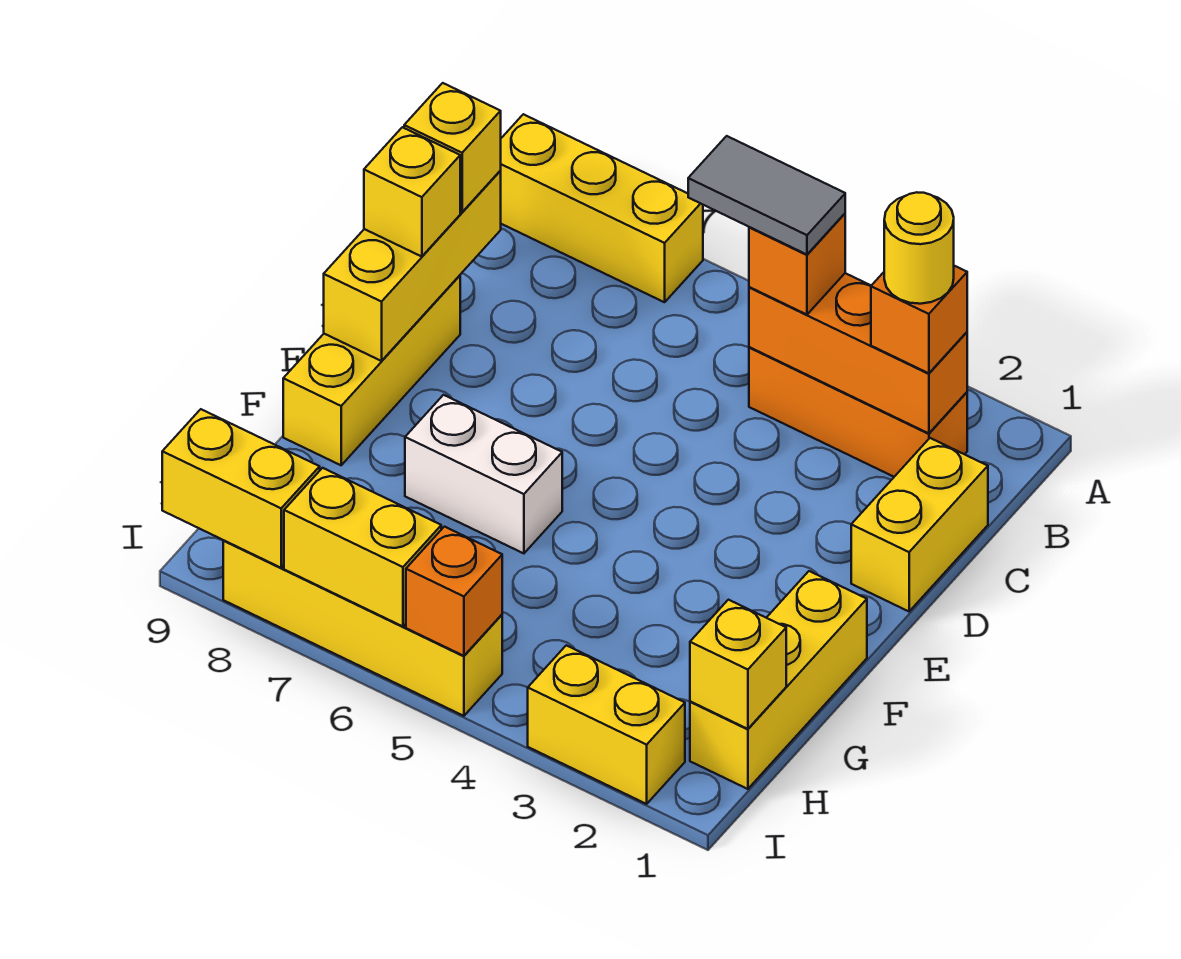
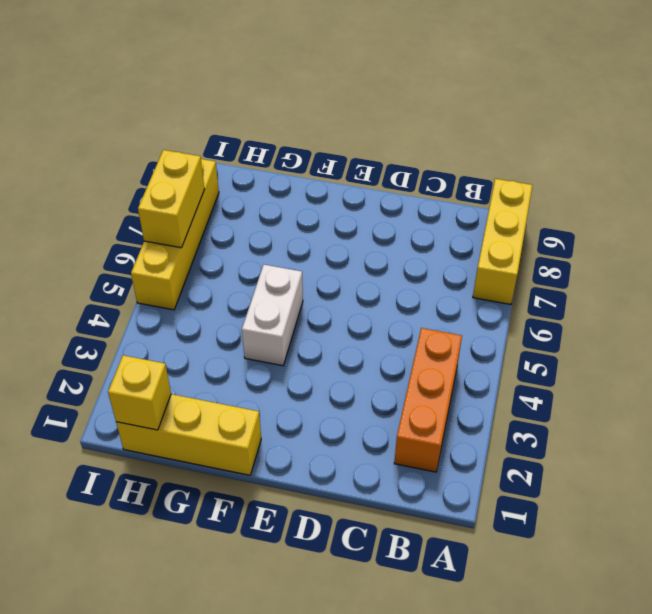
white brick F4:F5 level 1 -> white brick F6:F7 level 1
none -> yellow brick C1:D1 level 1
none -> yellow brick D9:F9 level 1
none -> yellow brick I2:I3 level 1

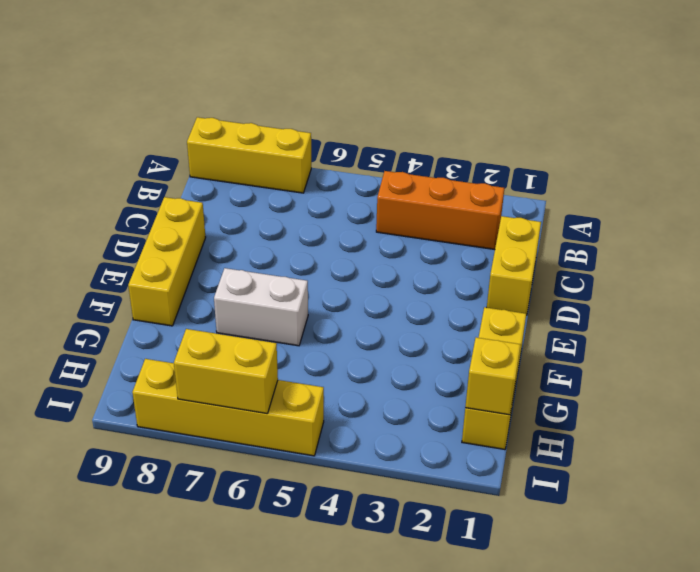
none -> yellow brick I2:I3 level 1
none -> orange brick B2:B4 level 2
none -> yellow brick C9:E9 level 2

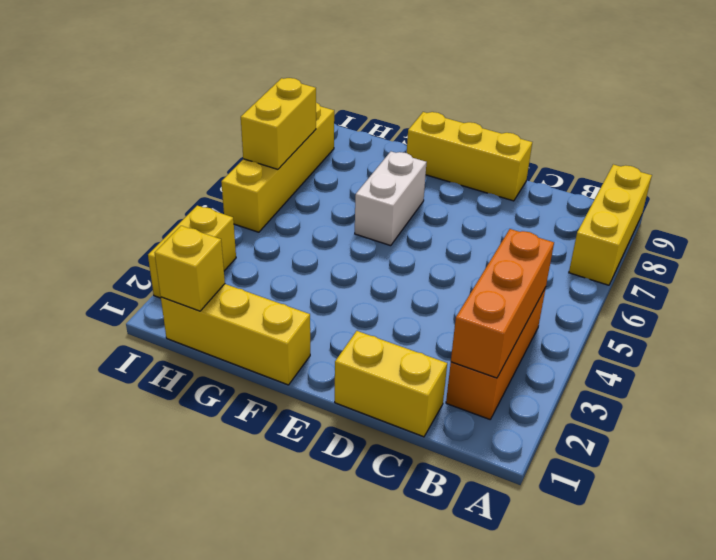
none -> yellow brick C9:E9 level 2
none -> orange brick I5 level 2
none -> yellow brick I8:I9 level 2

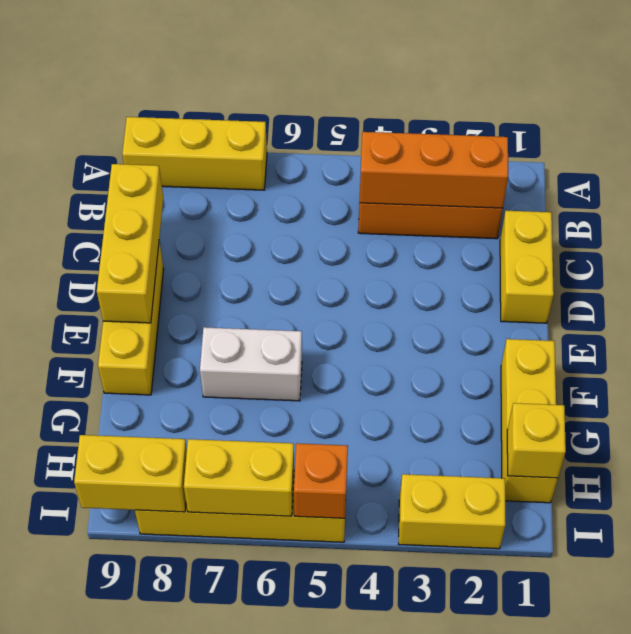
none -> orange brick B2 level 3
none -> orange brick B4 level 3
none -> yellow brick C9 level 3

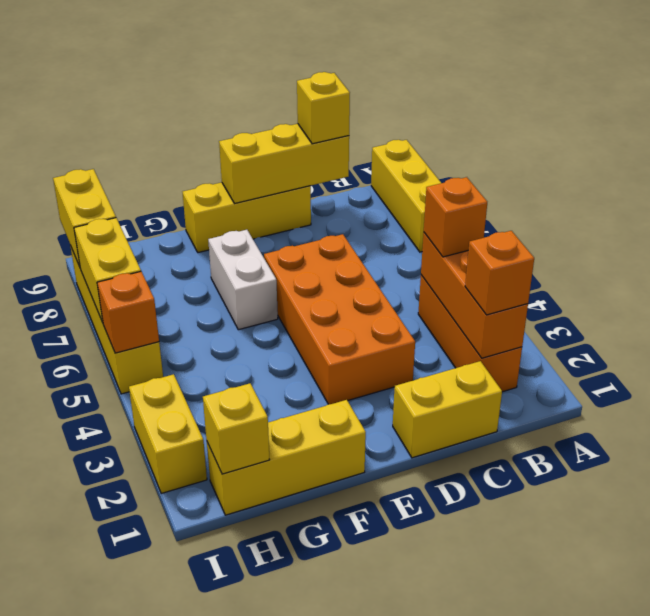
orange brick D3:E6 level 1 -> none
none -> yellow brick D9 level 3
none -> yellow round brick B2 level 4
none -> grey tile B4:B5 level 4

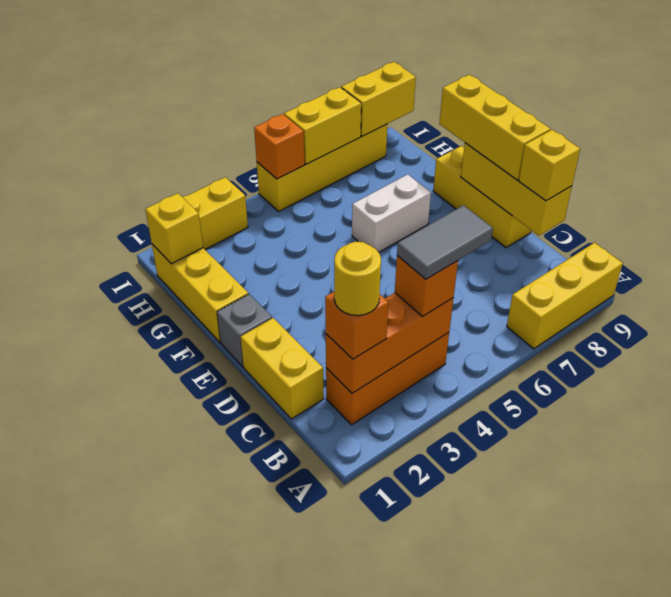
yellow brick D9:F9 level 3 -> yellow brick D9 level 3
grey brick E1 level 1 -> none

